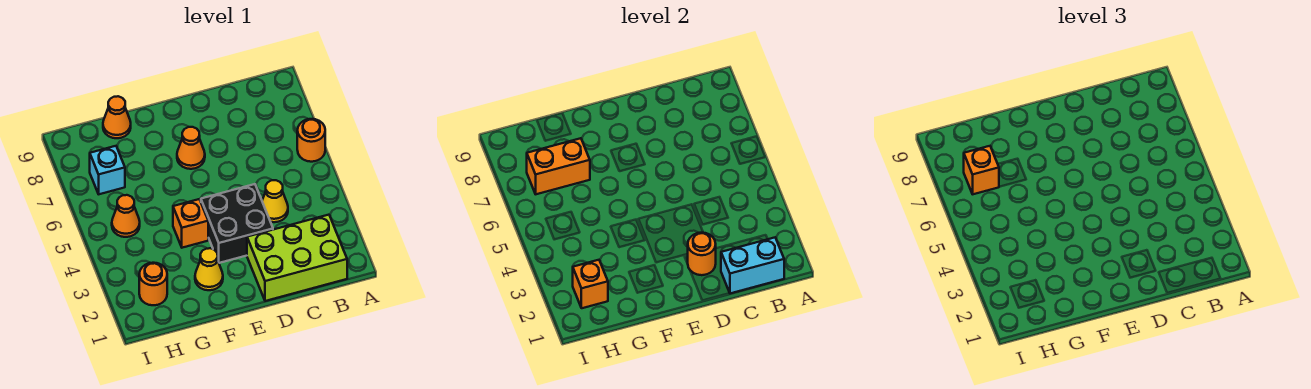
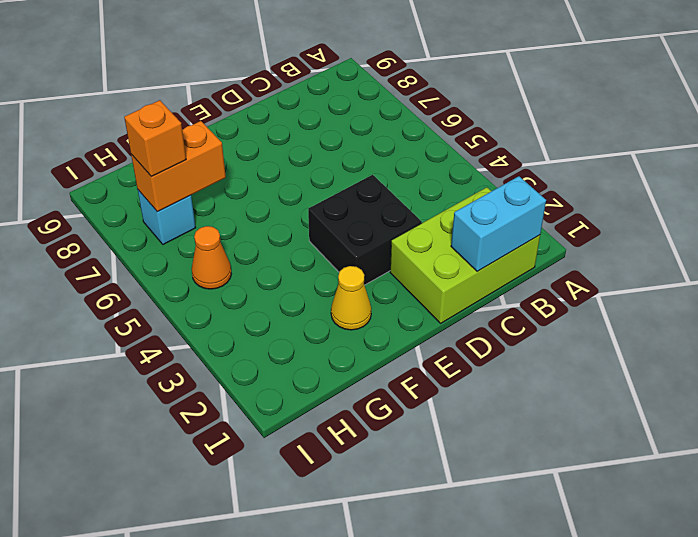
none -> orange round brick A6 level 1
none -> yellow cone C4 level 1
none -> orange cone E7 level 1

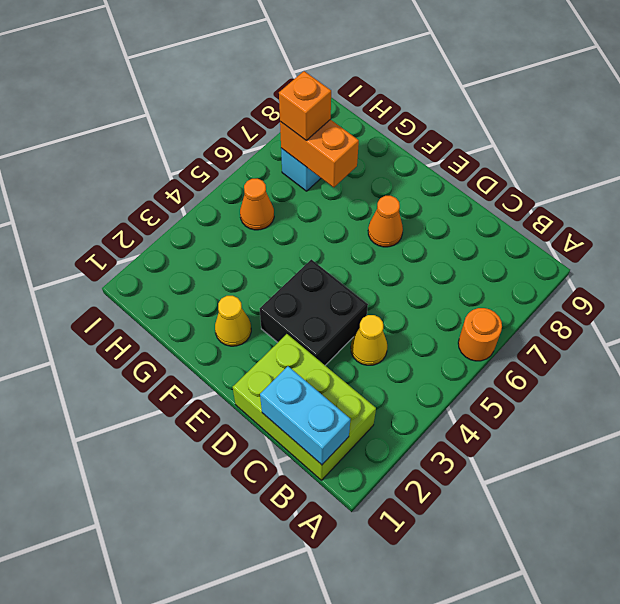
none -> orange brick F4 level 1
none -> orange cone G9 level 1
none -> orange round brick H2 level 1

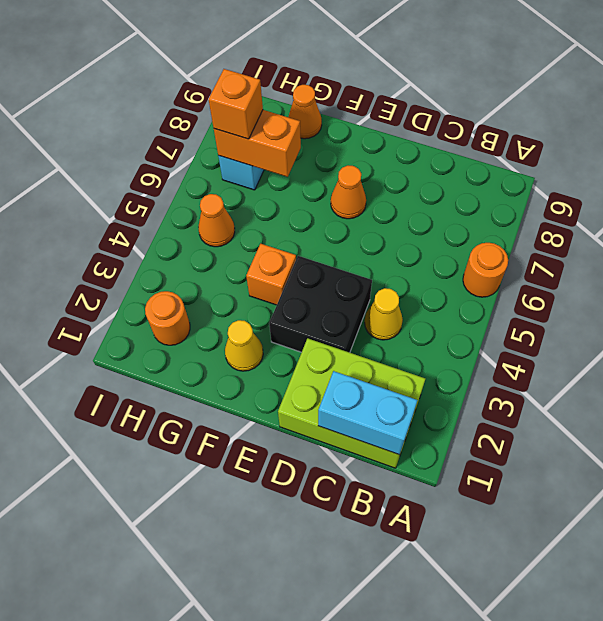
none -> orange round brick D2 level 2
none -> orange brick H2 level 2

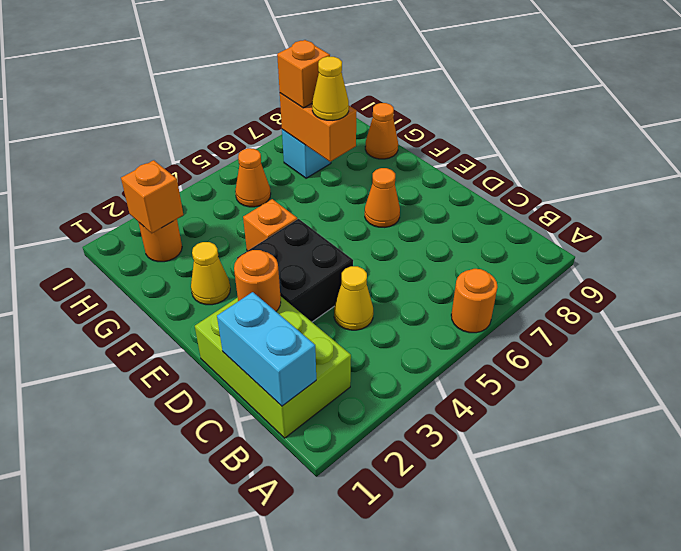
yellow cone G7 level 3 -> none

